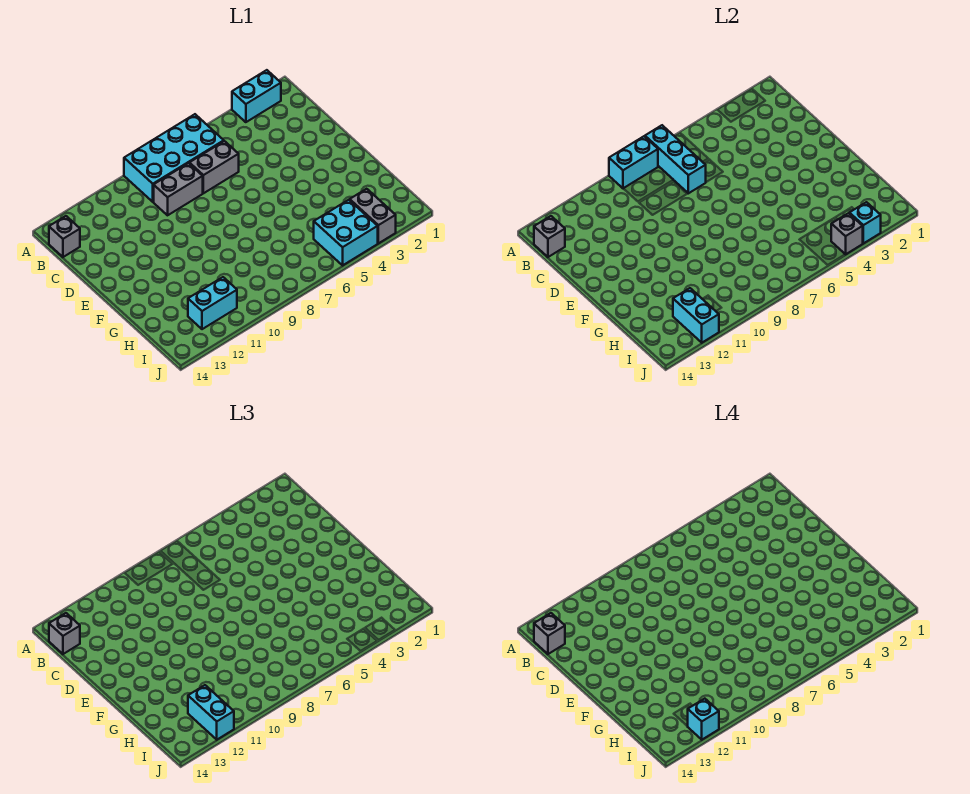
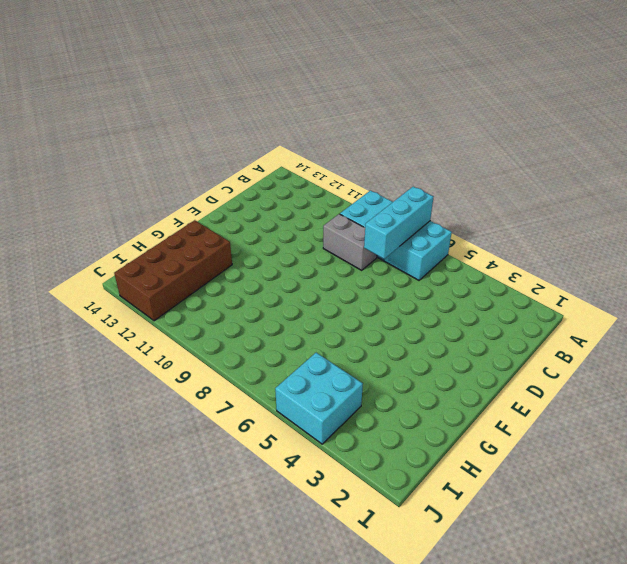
brown brick G12:J13 level 1 -> cyan brick I11:I12 level 1
none -> cyan brick A2:A3 level 1
none -> grey brick B14 level 1
none -> grey brick C6:C7 level 1

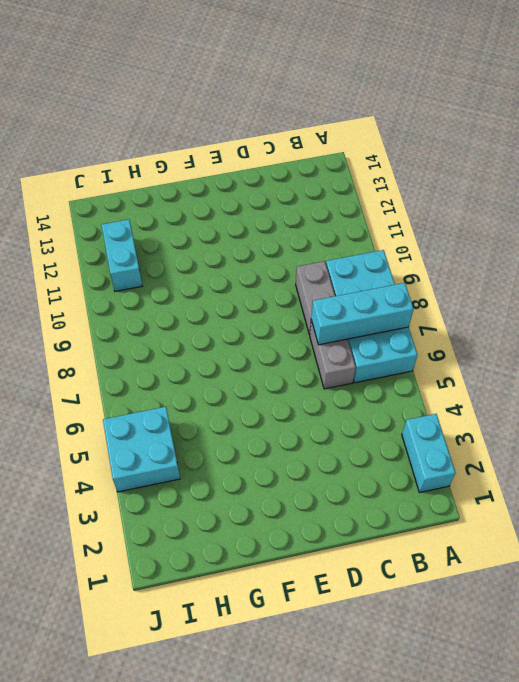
none -> grey brick B14 level 1
none -> grey brick I3:J3 level 1
none -> cyan brick A8:A9 level 2

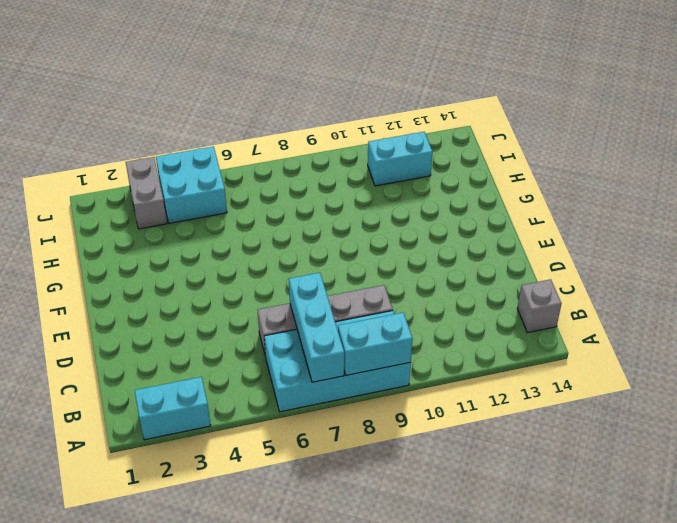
none -> grey brick B14 level 2
none -> cyan brick I12:J12 level 2
none -> cyan brick J3 level 2

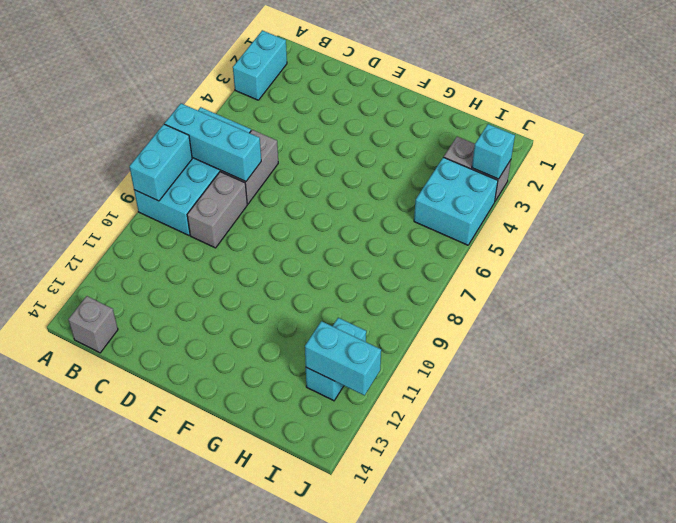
none -> grey brick B14 level 2
none -> grey brick J4 level 2
none -> grey brick B14 level 3

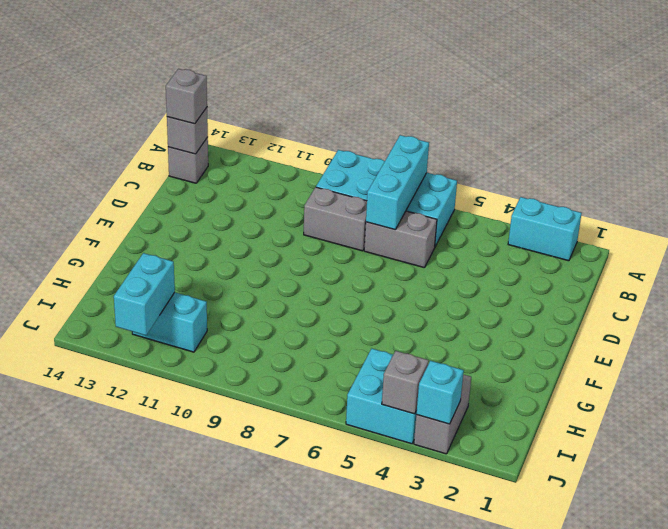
none -> cyan brick A8:A9 level 2
none -> cyan brick I12:J12 level 3
none -> grey brick B14 level 4

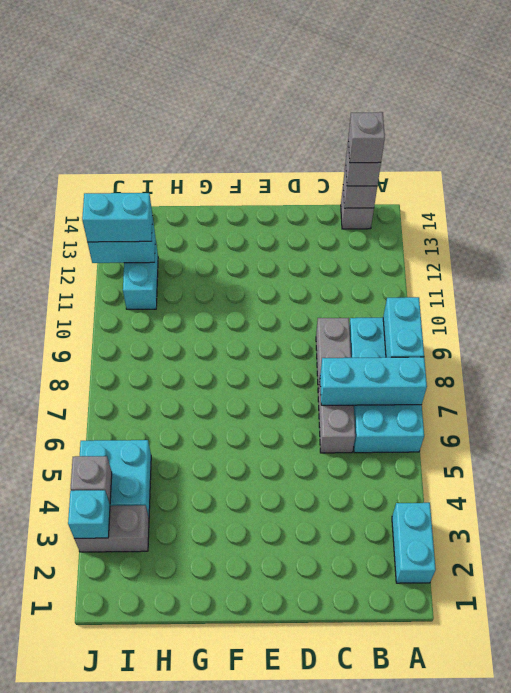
none -> cyan brick J12 level 4

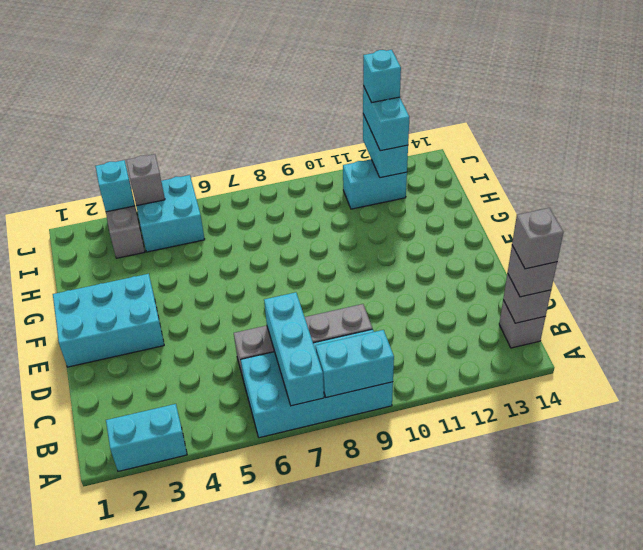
cyan brick E1:F3 level 1 -> none

